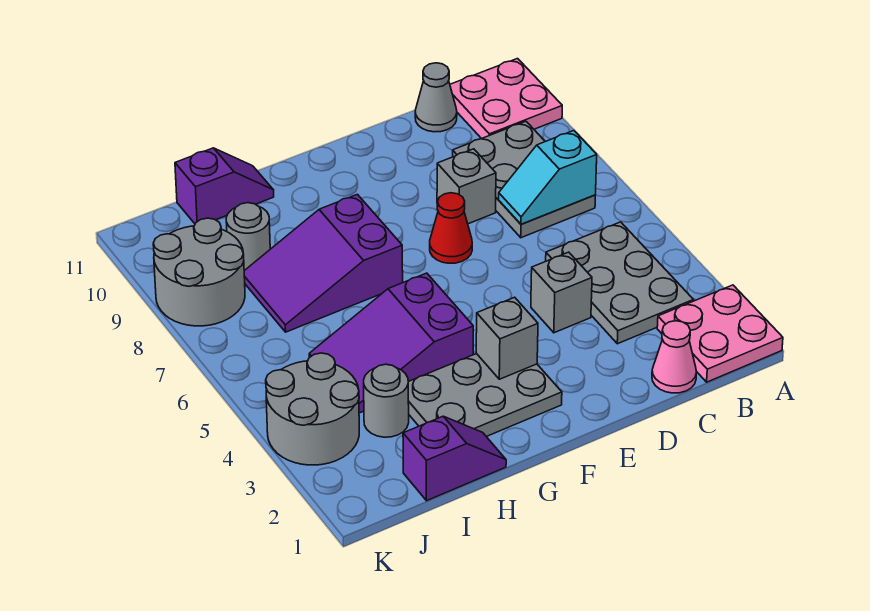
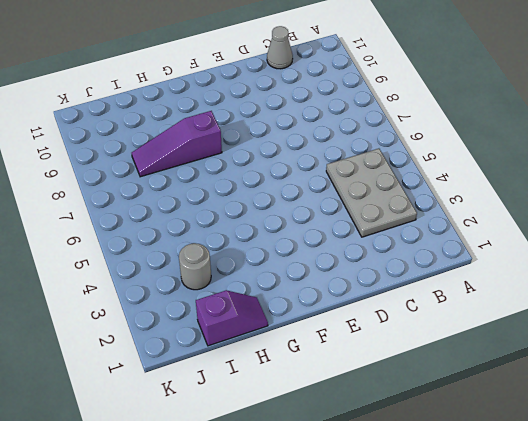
purple slope G8:I8 level 1 top G -> purple slope G7:I8 level 1 top G
none -> pink plate A1:B2 level 1
none -> pink plate A10:B11 level 1
none -> grey plate B7:C9 level 1

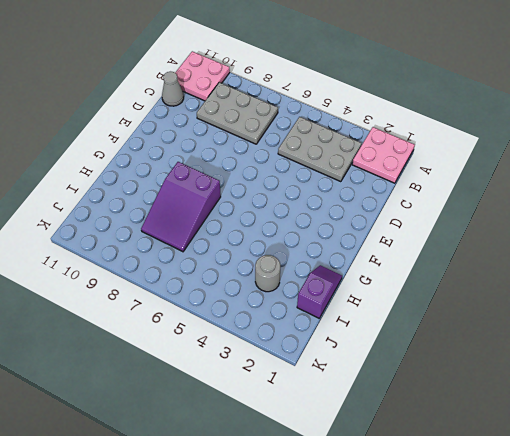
none -> pink cone C1 level 1
none -> grey brick D4 level 1
none -> grey brick D8 level 1

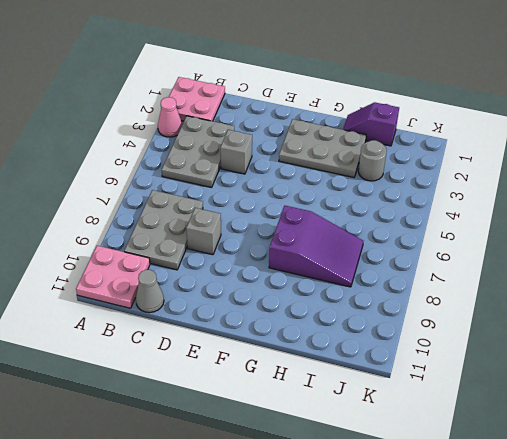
pink cone A3 level 1 -> pink cone C1 level 1
none -> red cone E7 level 1
none -> purple slope G4:I5 level 1 top G
none -> purple slope H11:I11 level 1 top I

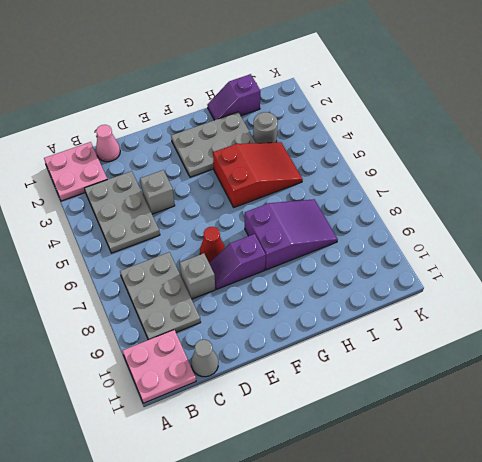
purple slope E8:F8 level 1 top F -> purple slope H11:I11 level 1 top I
red slope G4:I5 level 1 top G -> purple slope G4:I5 level 1 top G
none -> grey round brick I9 level 1
none -> grey round brick J3:K4 level 1
none -> grey round brick J8:K9 level 1

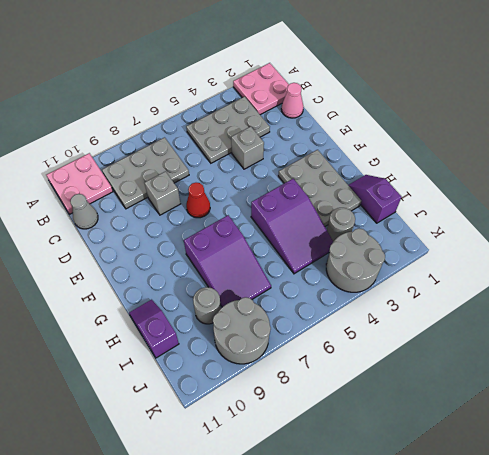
none -> cyan slope B7:C7 level 2 top B
none -> grey brick F3 level 2

